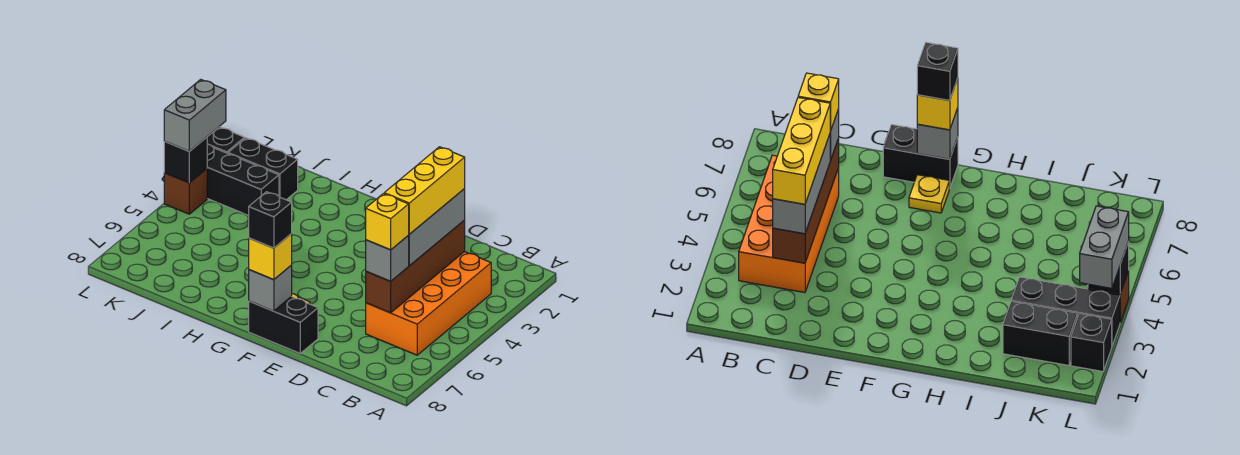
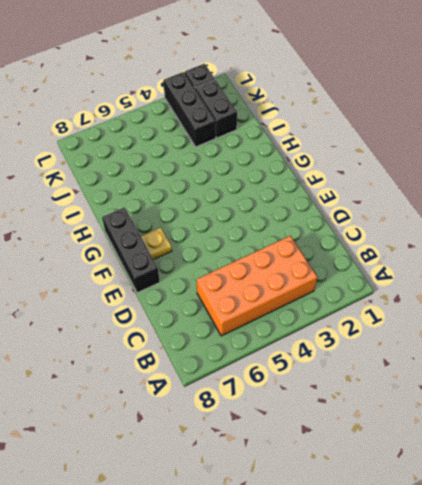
black brick E8:G8 level 1 -> black brick E8:F8 level 1
none -> brown brick L4 level 1
none -> brown brick C3:C6 level 2
none -> grey brick F8 level 2

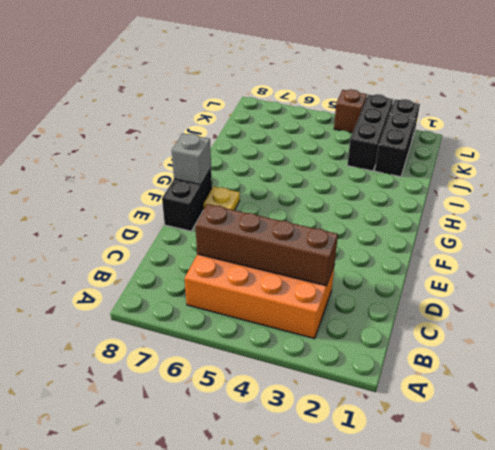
none -> black brick L4 level 2
none -> grey brick C3:C5 level 3
none -> grey brick C6 level 3

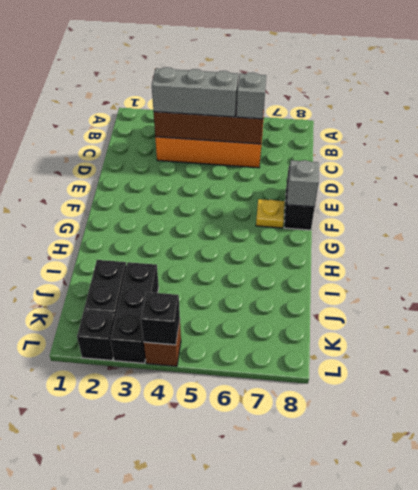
none -> yellow brick F8 level 3
none -> grey brick L3:L4 level 3
none -> yellow brick C3:C5 level 4

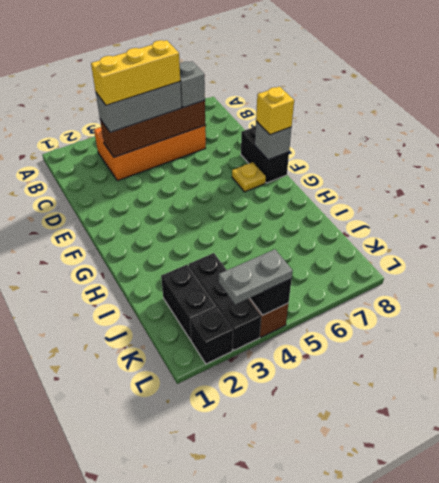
grey plate L3:L4 level 3 -> grey brick L3:L4 level 3
none -> yellow brick C6 level 4
none -> black brick F8 level 4

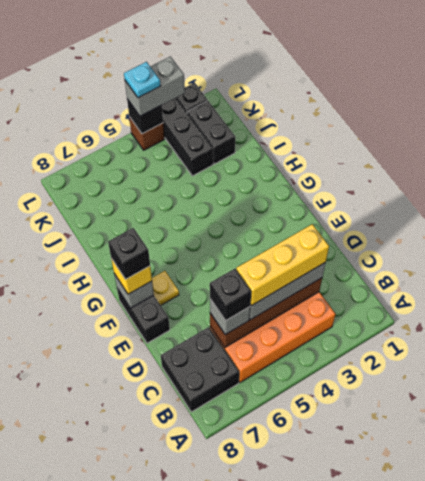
black brick B7:C8 level 1 -> none
black brick C6 level 4 -> yellow brick C6 level 4
cyan plate L4 level 4 -> none

